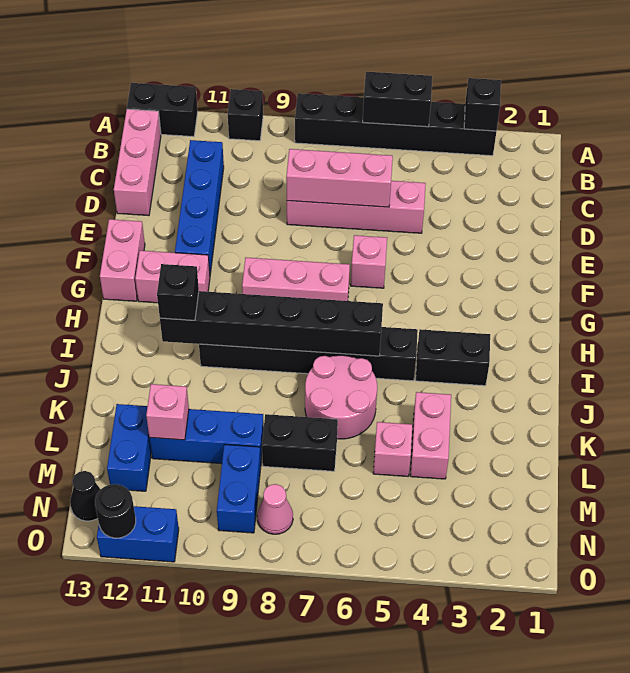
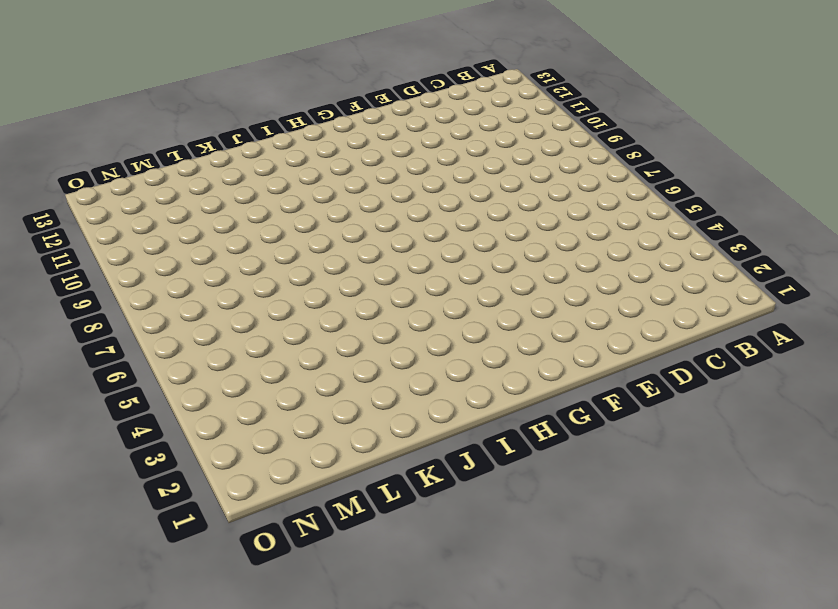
none -> black brick A3:A8 level 1
none -> black brick A10 level 1
none -> black brick A12:A13 level 1

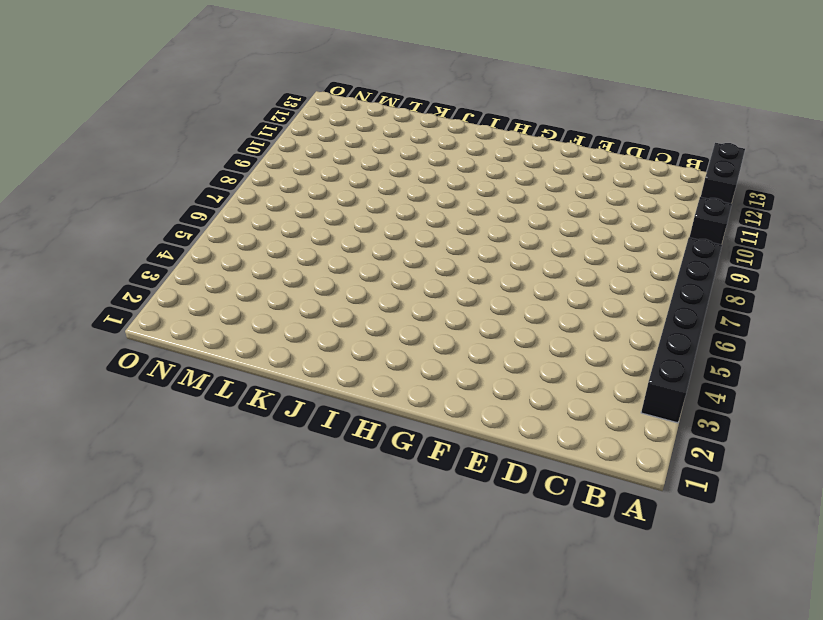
none -> pink brick B13:D13 level 1
none -> blue brick C11:F11 level 1
none -> pink brick D5:D8 level 1

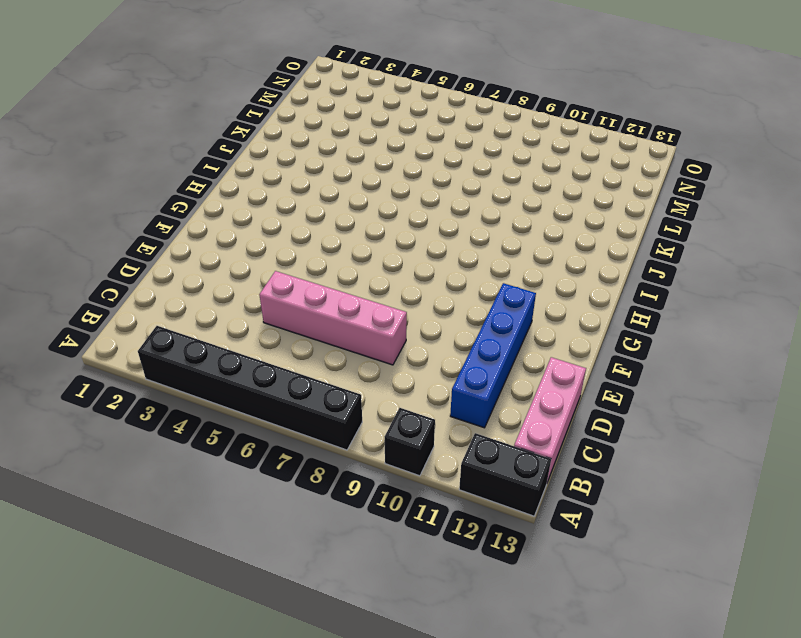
none -> pink brick F6 level 1
none -> pink brick F13:G13 level 1
none -> pink brick G7:G9 level 1

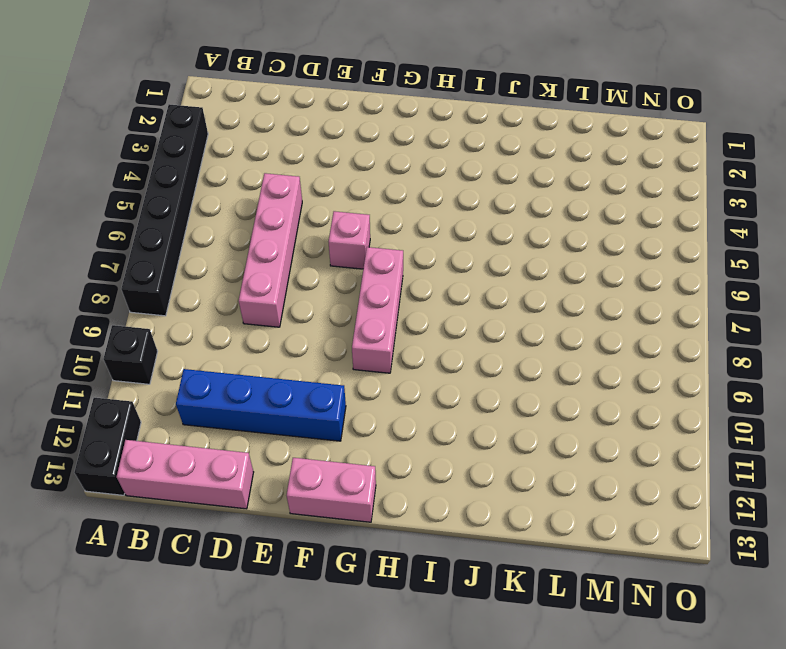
none -> pink brick G11:G12 level 1
none -> black brick I3:I4 level 1
none -> black brick I5:I10 level 1

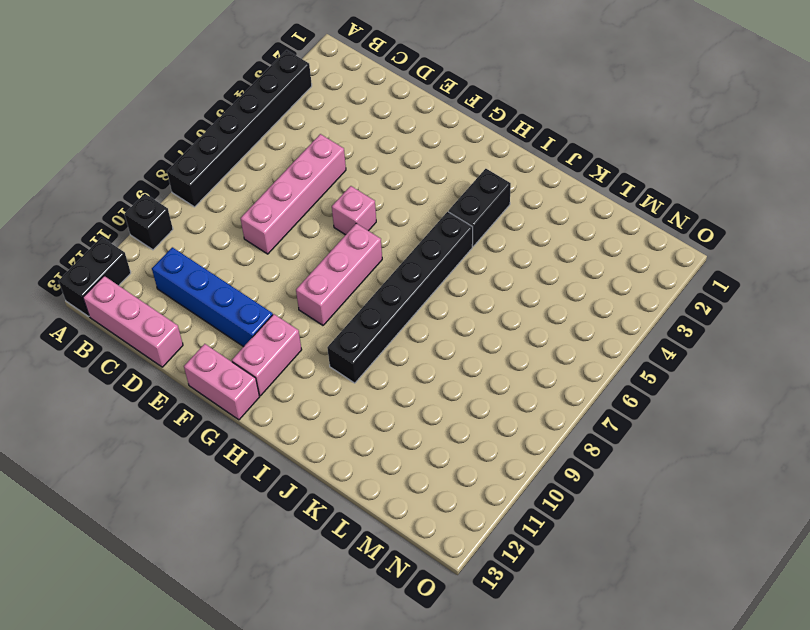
none -> pink round brick J6:K7 level 1
none -> pink brick K4:L4 level 1
none -> pink brick L5 level 1

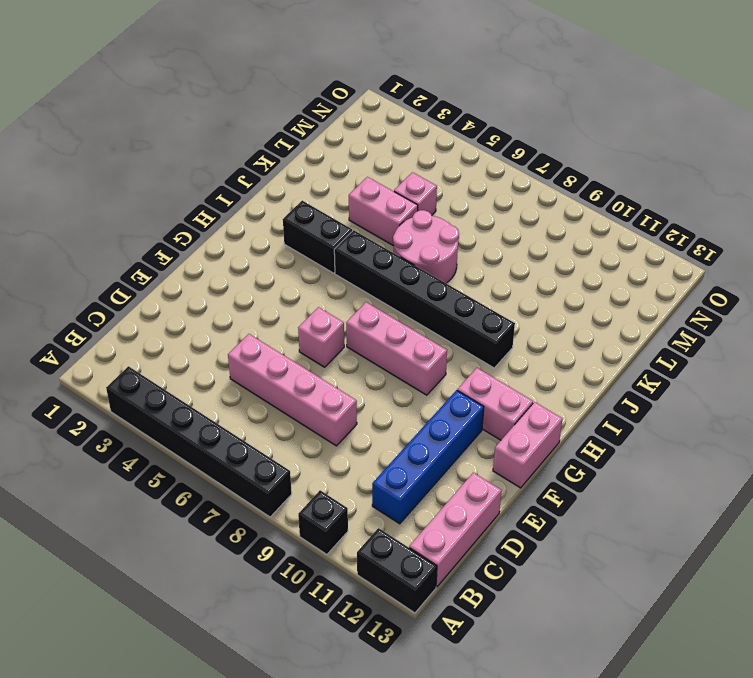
pink brick K4:K5 level 1 -> pink brick K4:L4 level 1
none -> black brick L7:L8 level 1
none -> blue brick L9:L11 level 1
none -> blue brick L12:M12 level 1

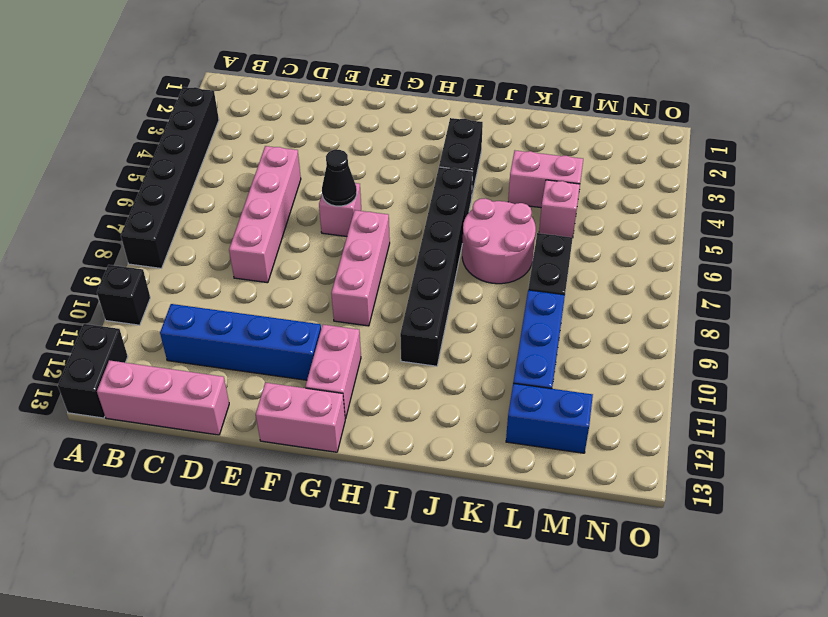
black cone F6 level 2 -> black cone N13 level 1
none -> blue brick M9:N9 level 1
none -> pink cone N8 level 1
none -> blue brick O11:O12 level 1

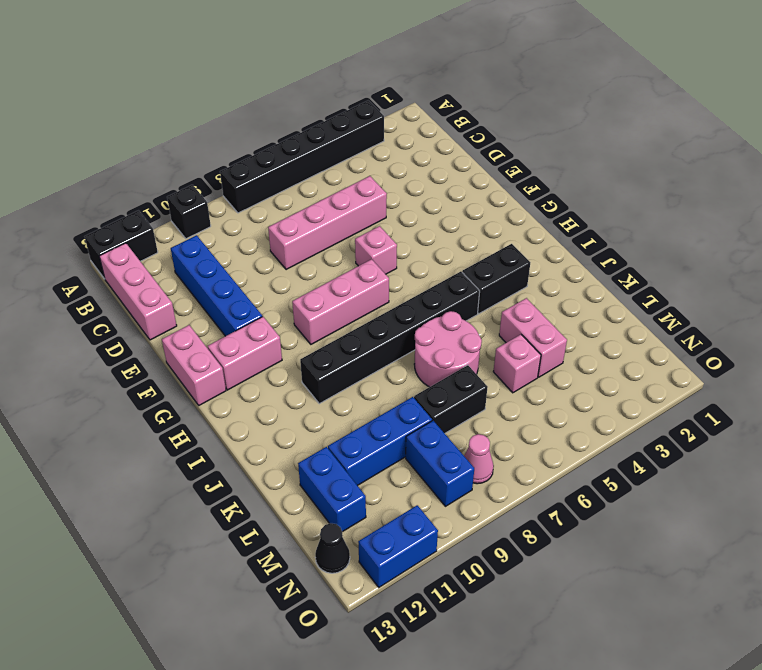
none -> black brick A3 level 2
none -> black brick A5:A6 level 2
none -> pink brick D6:D8 level 2

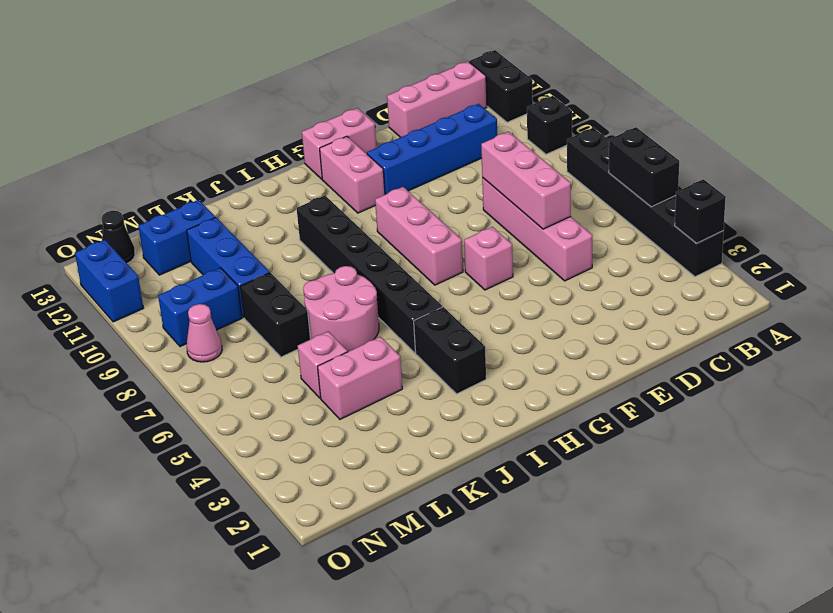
none -> black brick I6:I11 level 2
none -> pink brick L11 level 2
none -> black round brick O12 level 2

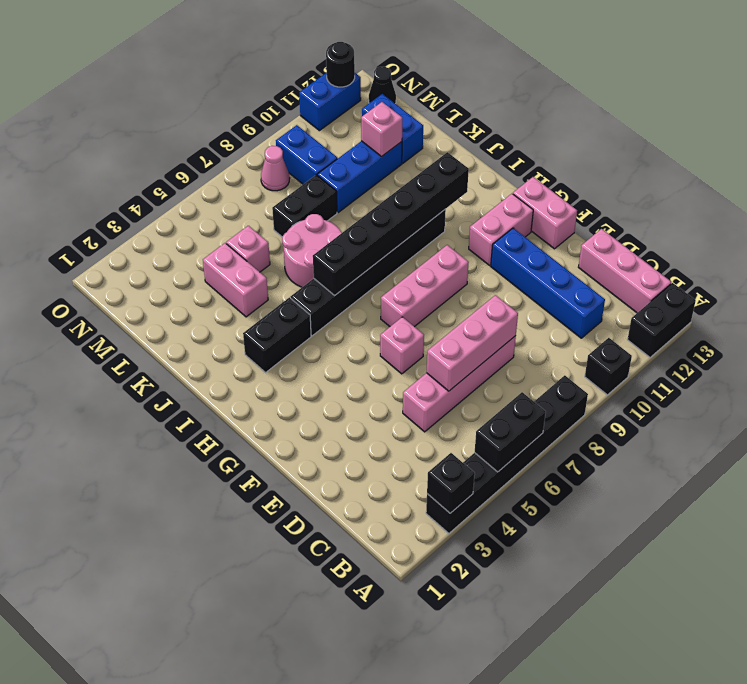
none -> black brick I11 level 3

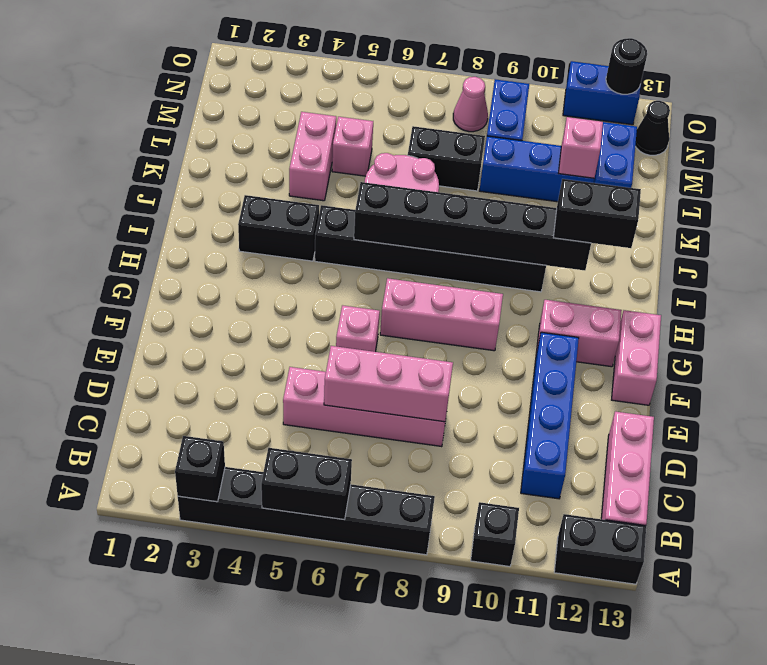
black brick I11:I12 level 3 -> black brick I11 level 3

